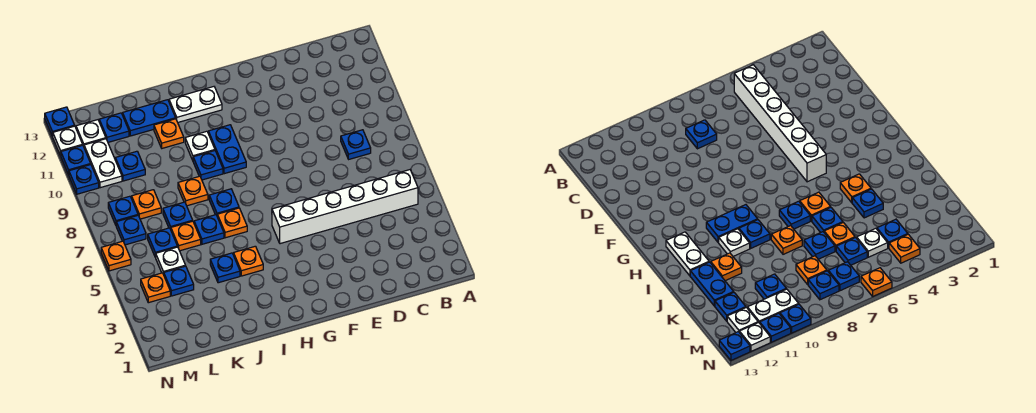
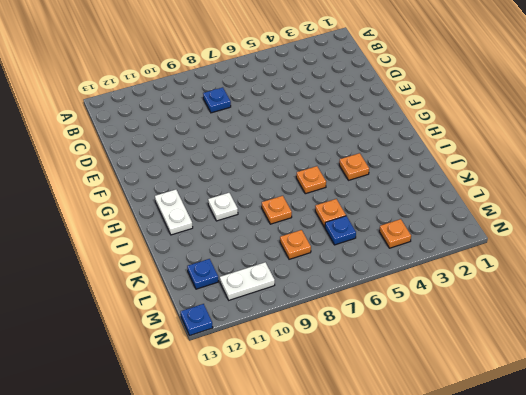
none -> white brick B5:G5 level 1
none -> blue plate H9:H10 level 1
none -> blue plate I7 level 1
none -> blue plate I9 level 1

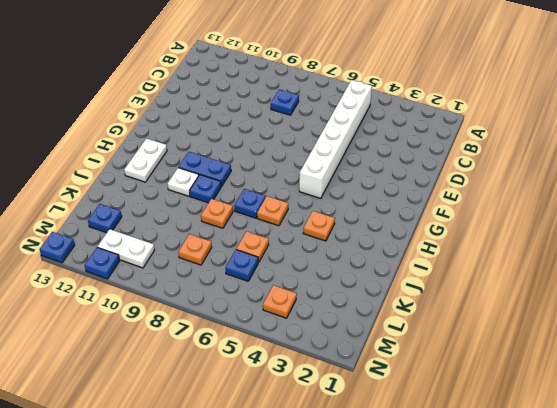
none -> blue plate J4 level 1
none -> blue plate J6 level 1
none -> orange plate J11 level 1
none -> blue plate J12:K12 level 1

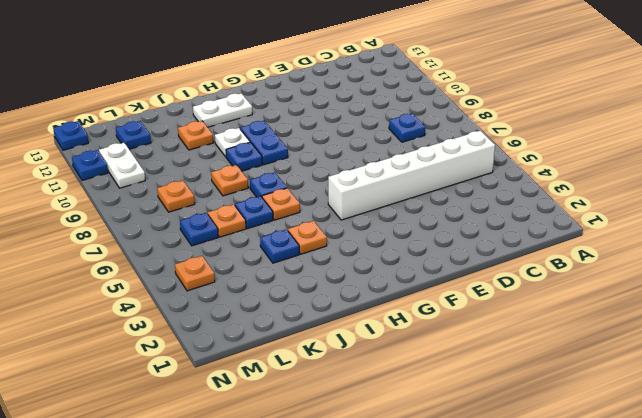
none -> blue plate J12:K12 level 1
none -> blue plate K7 level 1
none -> blue plate L4 level 1
none -> white plate L5 level 1

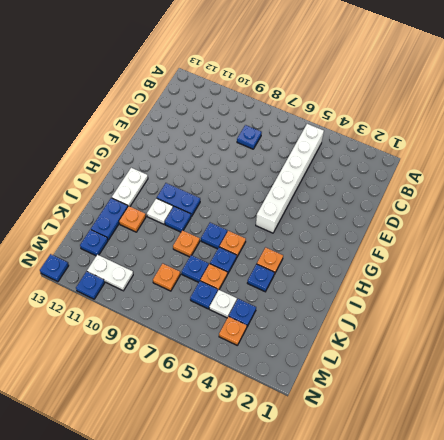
none -> blue plate L10 level 1
none -> blue plate M7 level 1
none -> blue plate M8 level 1
none -> white plate M12 level 1

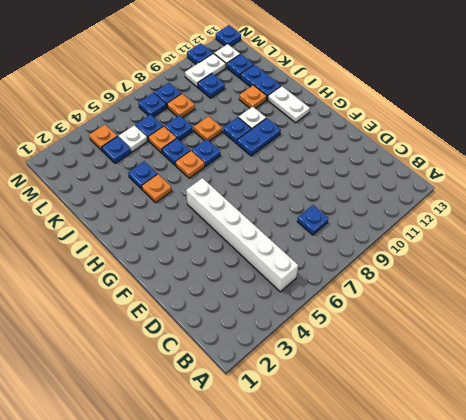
none -> orange plate N6 level 1
none -> blue plate N10 level 1
none -> white plate N12 level 1

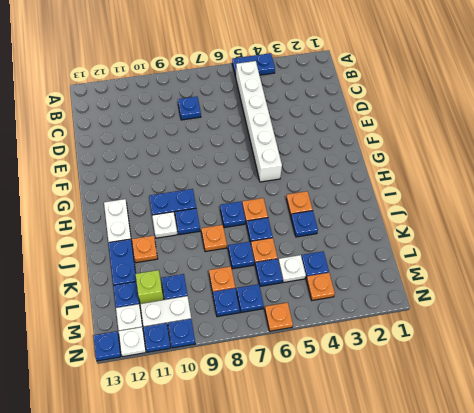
blue plate A4:A5 level 1 -> none
lime brick L11 level 1 -> none

